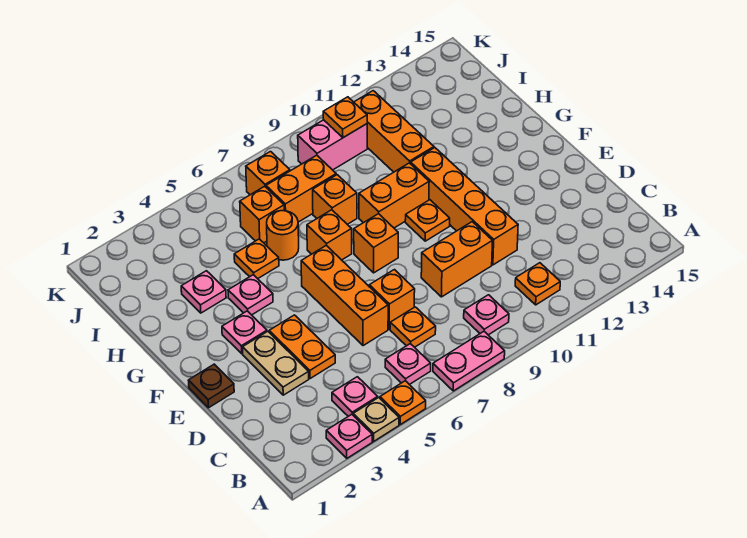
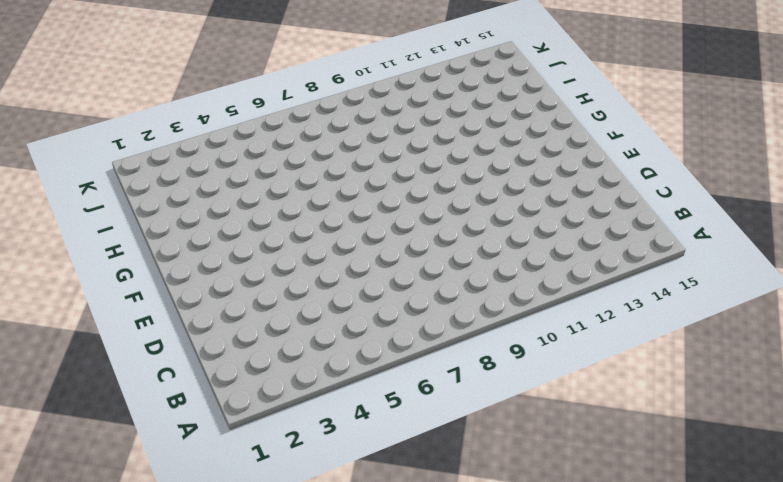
none -> pink plate A3 level 1
none -> tan plate A4 level 1
none -> orange plate A5 level 1
none -> pink plate A7:A8 level 1

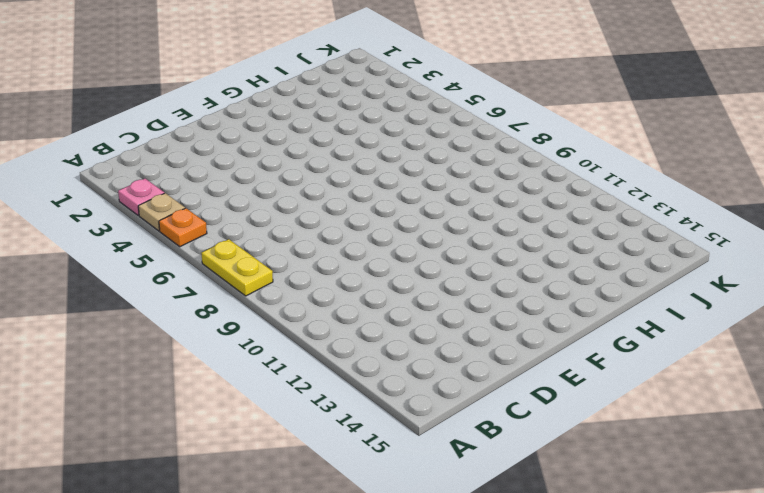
yellow plate A7:A8 level 1 -> pink plate A7:A8 level 1
none -> pink plate B4 level 1
none -> pink plate B6 level 1
none -> pink plate B9 level 1
none -> orange plate B11 level 1

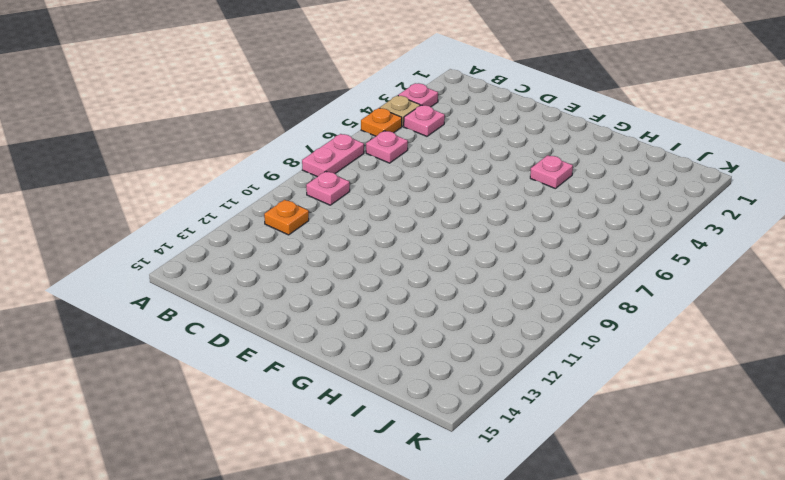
none -> orange plate C7 level 1
none -> tan plate D3:E3 level 1
none -> orange plate D4:E4 level 1
none -> orange brick D6:F6 level 1

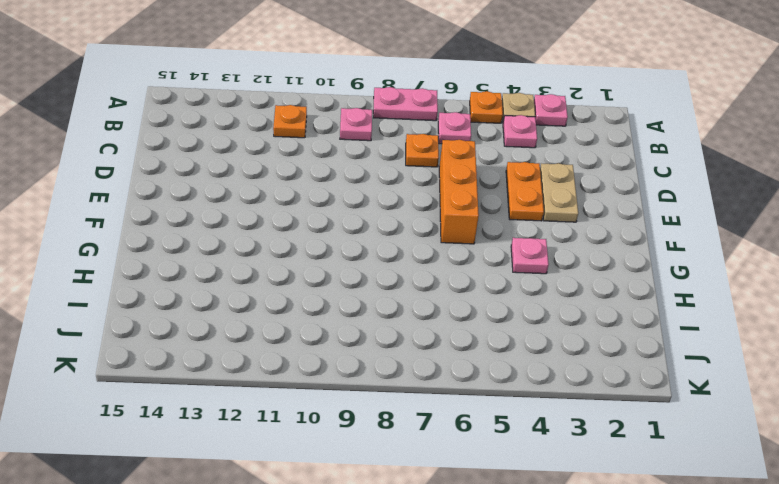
none -> orange brick D7 level 1
none -> orange brick D9:D10 level 1
none -> orange brick D11:G11 level 1
none -> brown plate E1 level 1

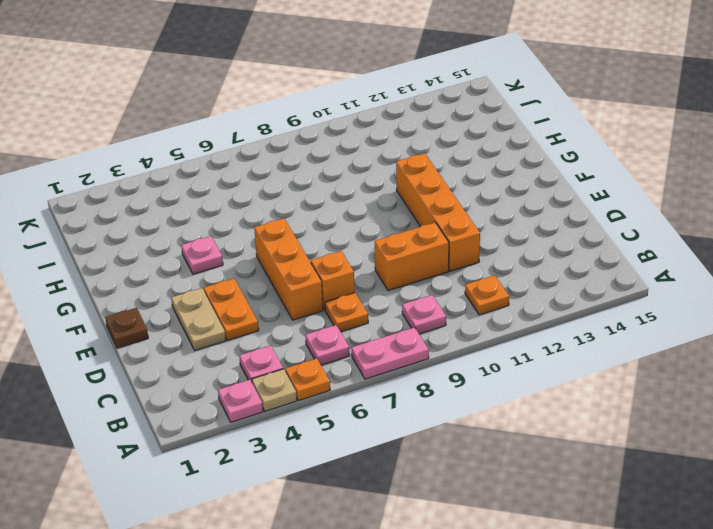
none -> pink plate F3 level 1
none -> orange brick F8 level 1
none -> orange plate F10 level 1
none -> orange brick G7 level 1

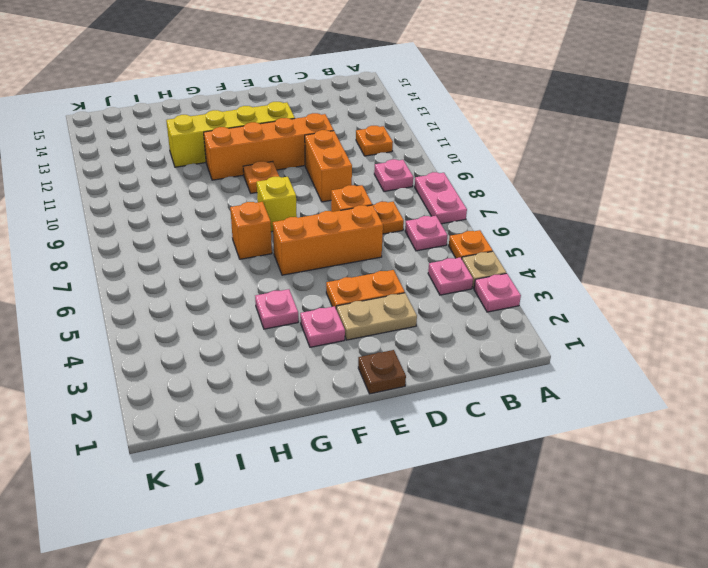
yellow brick E12:H12 level 1 -> none
yellow brick F8 level 1 -> orange brick F8 level 1
none -> orange brick G9:G10 level 1
none -> pink plate H3 level 1
none -> orange plate H5 level 1
none -> orange round brick H6 level 1

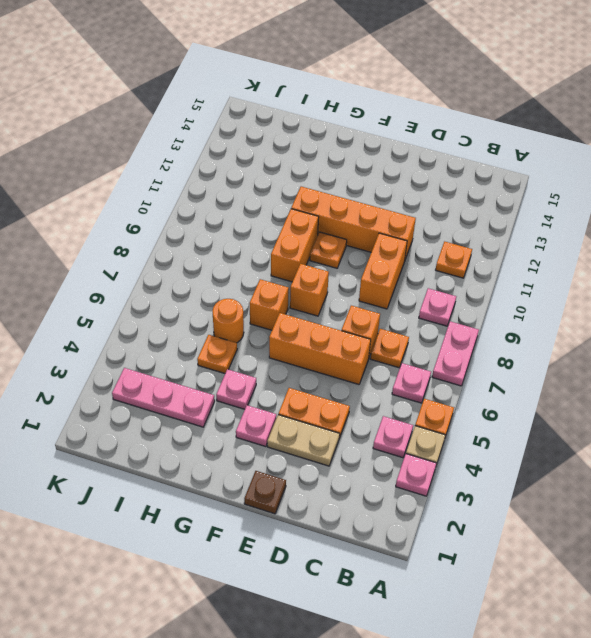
pink plate H3:J3 level 1 -> pink plate H3 level 1
none -> orange brick H8 level 1
none -> orange brick H11:J11 level 1
none -> orange brick I6 level 1
none -> orange brick I7:I8 level 1

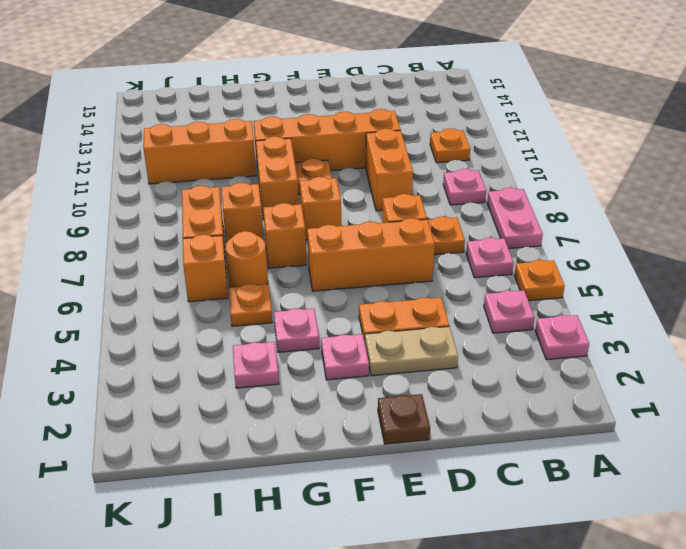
none -> tan plate A4 level 1
none -> orange brick J7 level 1
none -> pink brick J9:J10 level 1
none -> orange plate J10 level 2

